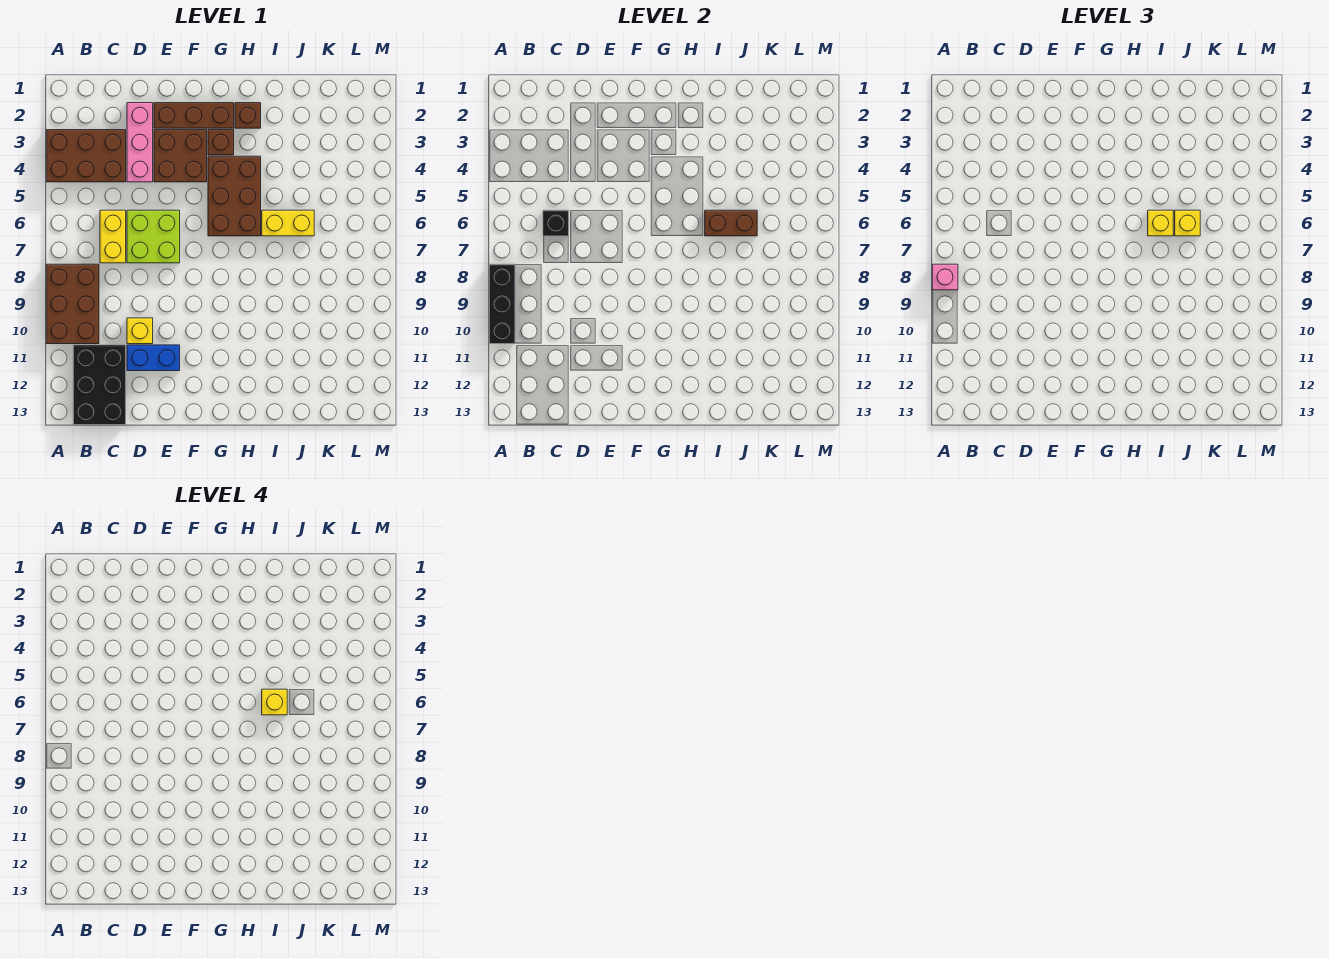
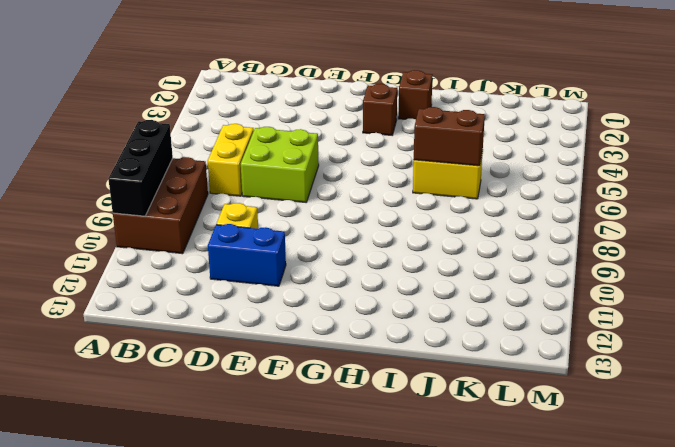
none -> brown brick A3:C4 level 1
none -> black brick B11:C13 level 1
none -> pink brick D2:D4 level 1

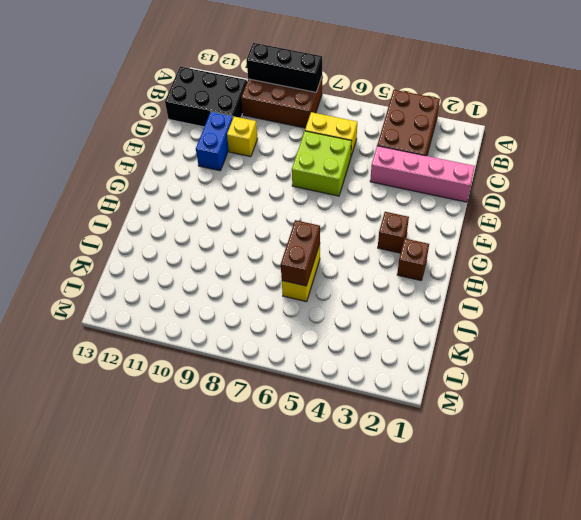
pink brick D1:D4 level 1 -> pink brick D2:D4 level 1
none -> brown brick E2:G2 level 1
none -> brown brick E3:F4 level 1
none -> brown brick G4:H6 level 1

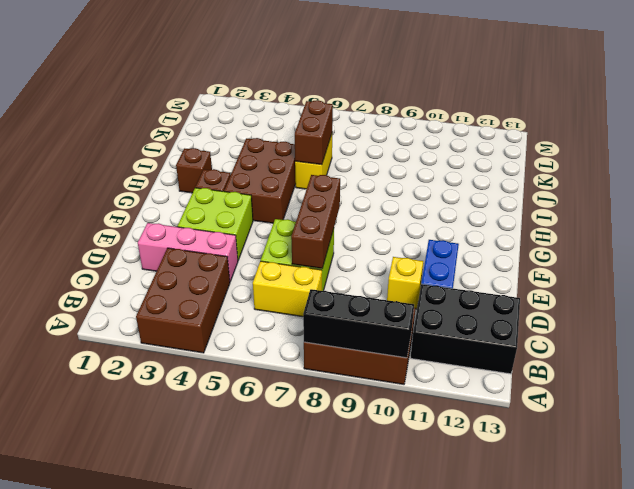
brown brick D7:F7 level 2 -> brown brick E2:G2 level 1
lime brick E3:F4 level 1 -> brown brick E3:F4 level 1
brown brick G4:I5 level 1 -> brown brick G4:H6 level 1
none -> black brick C6 level 2
none -> pink brick A8 level 3
none -> yellow brick I6 level 3

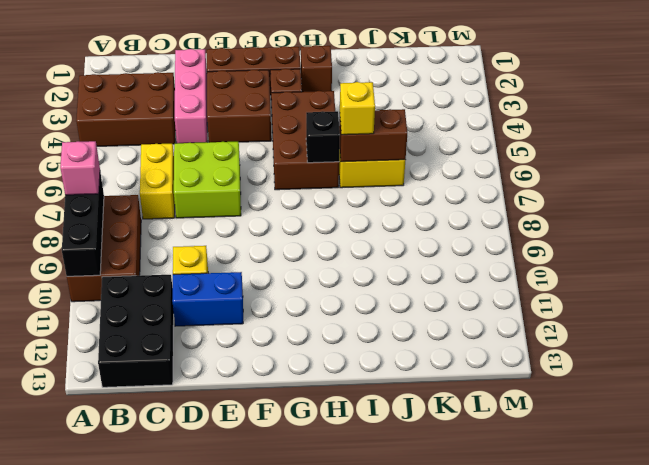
black brick H6 level 2 -> black brick C6 level 2
none -> yellow brick J6 level 3
none -> yellow brick I6 level 4

